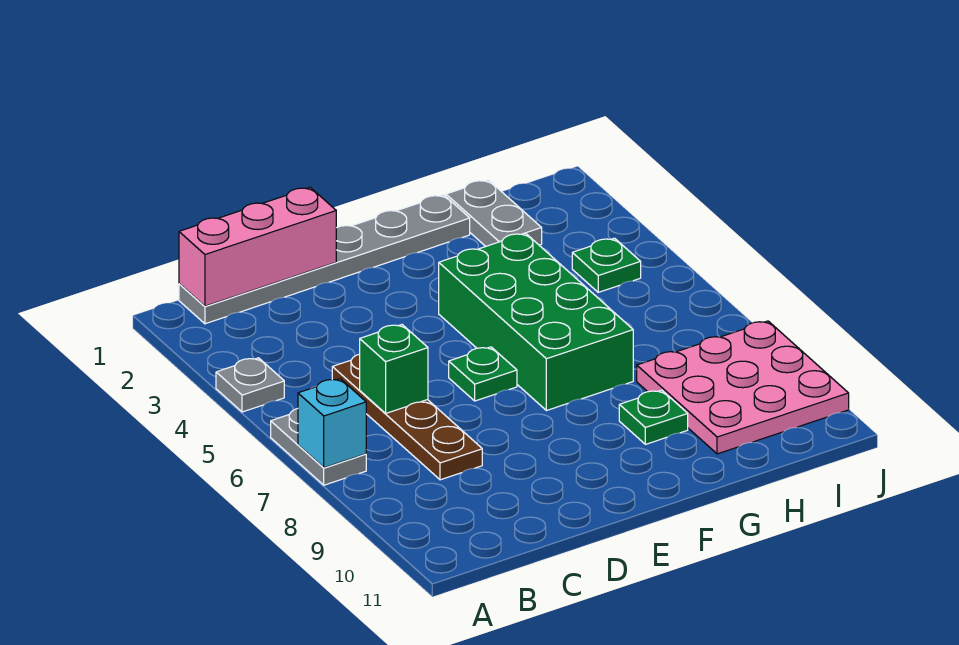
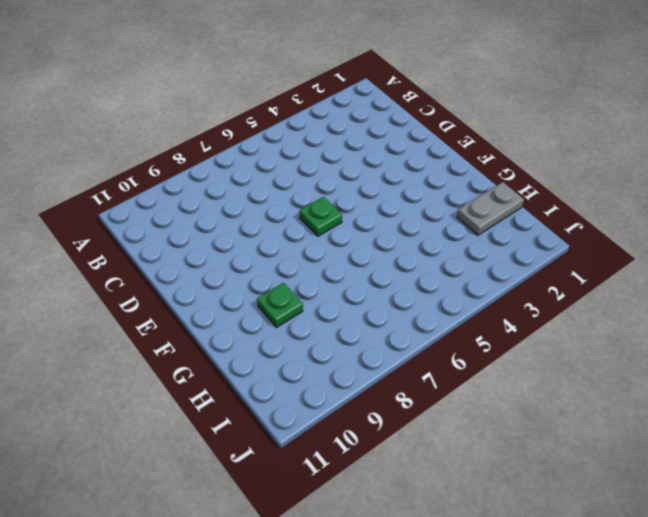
none -> grey plate A4 level 1
none -> grey plate A6:A7 level 1
none -> grey plate B1:G1 level 1

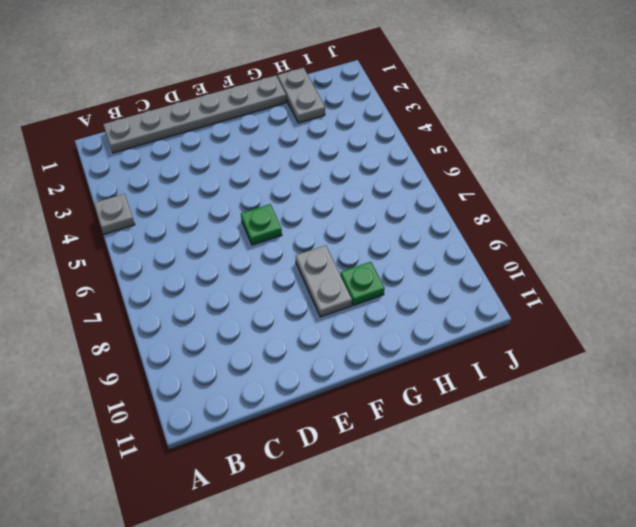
grey plate F8:F9 level 1 -> grey plate A6:A7 level 1
none -> brown plate C5:C8 level 1
none -> green brick F4:G7 level 1
none -> pink plate H8:J10 level 1

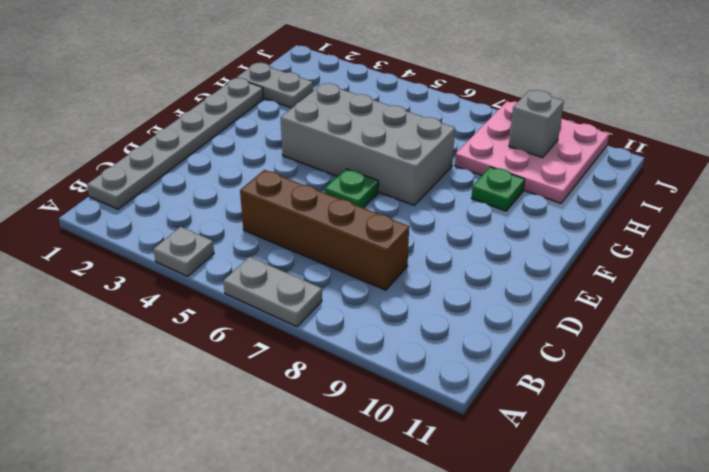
brown brick C5:C8 level 1 -> brown plate C5:C8 level 1
grey brick F4:G7 level 1 -> green brick F4:G7 level 1
grey brick I9 level 2 -> none
none -> green plate I4 level 1
none -> cyan brick A7 level 2
none -> pink brick B1:D1 level 2

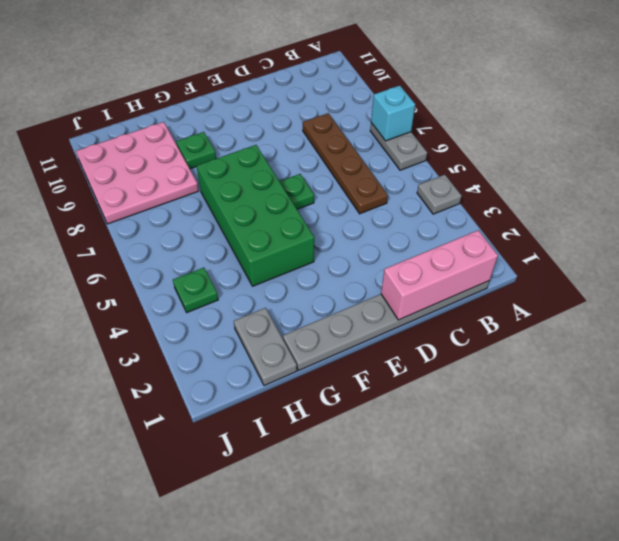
none -> green brick C6 level 2

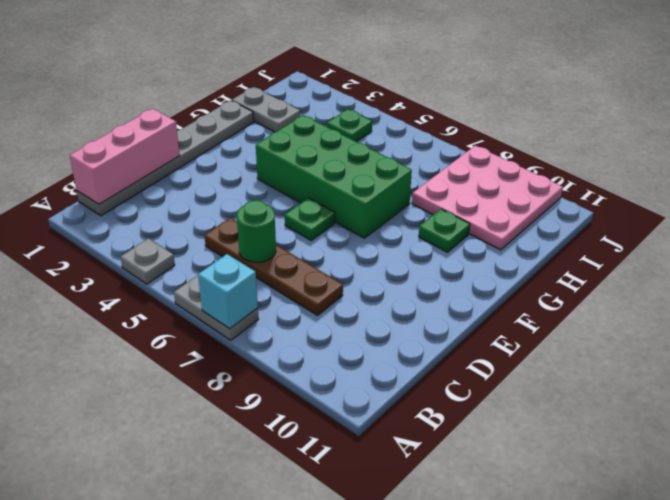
green round brick C6 level 2 -> green brick C6 level 2

